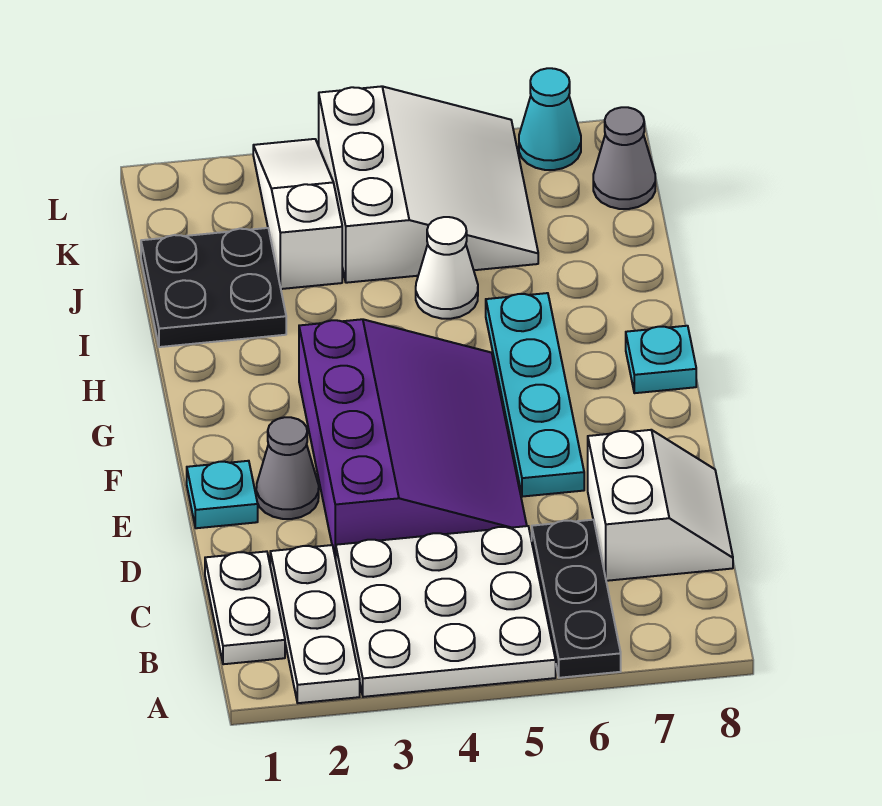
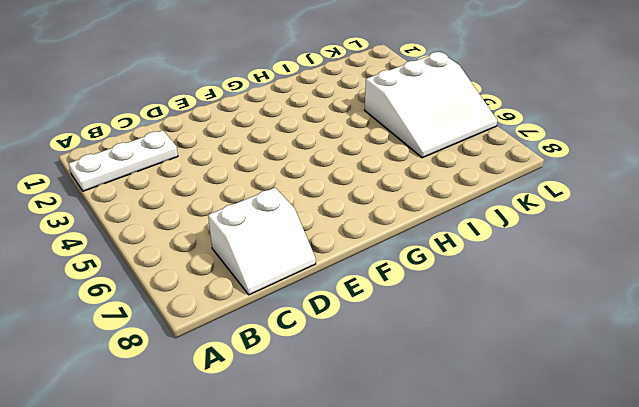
none -> white plate A3:C5 level 1
none -> black plate A6:C6 level 1
none -> white plate B1:C1 level 1

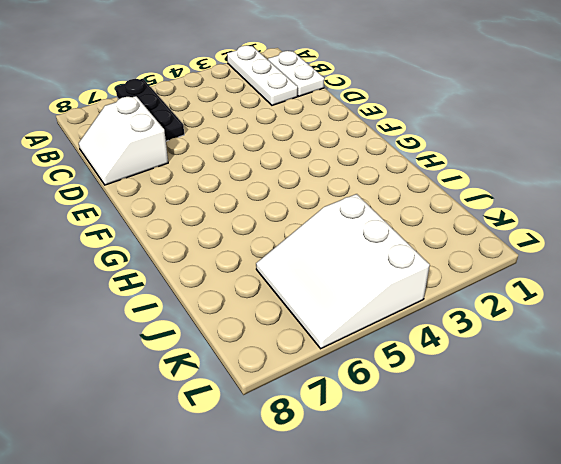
none -> white plate A3:C5 level 1
none -> purple slope D3:G5 level 1 top 3
none -> cyan plate E1 level 1

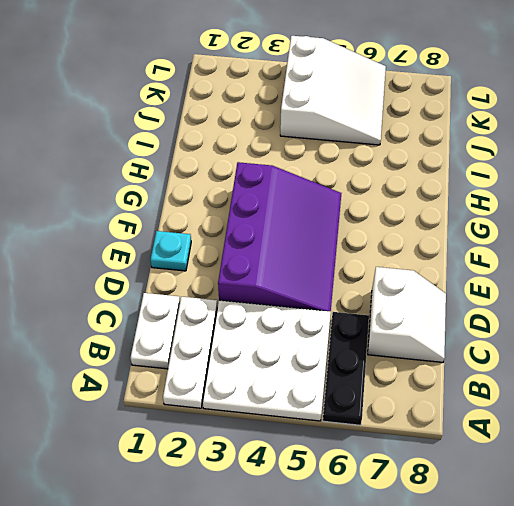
none -> grey cone E2 level 1
none -> cyan plate E6:H6 level 1
none -> cyan plate G8 level 1

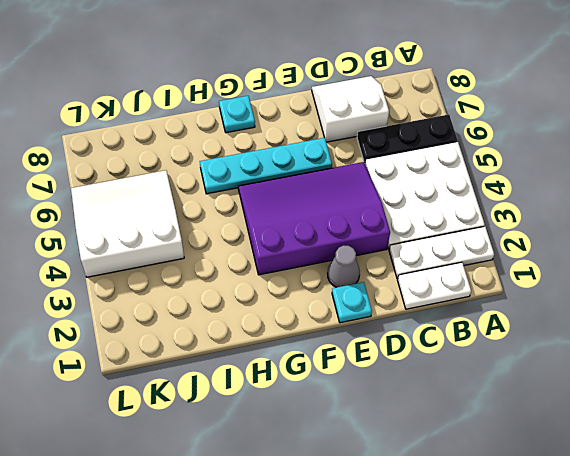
none -> black plate I1:J2 level 1
none -> white cone I5 level 1
none -> white slope J3:L3 level 1 top J

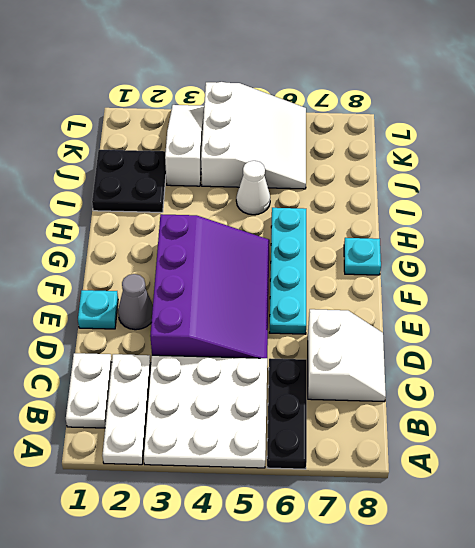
none -> grey cone K8 level 1
none -> cyan cone L7 level 1

